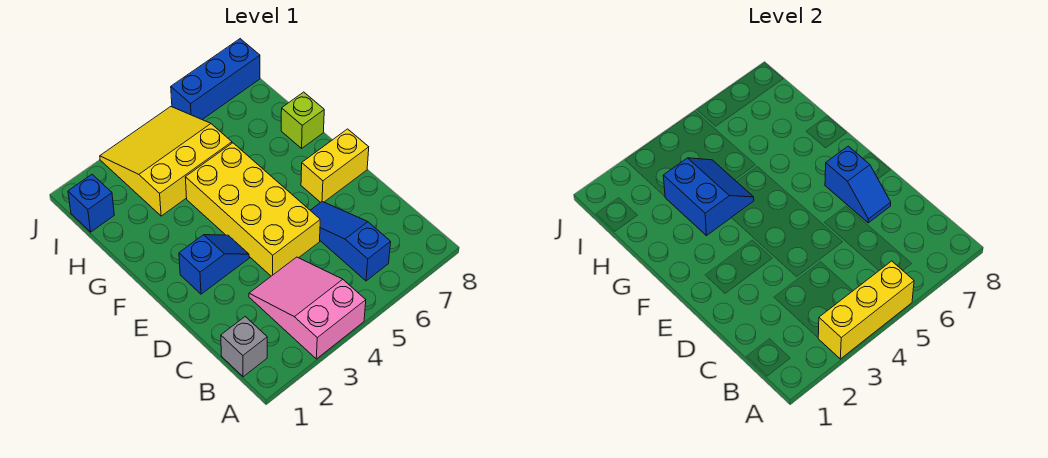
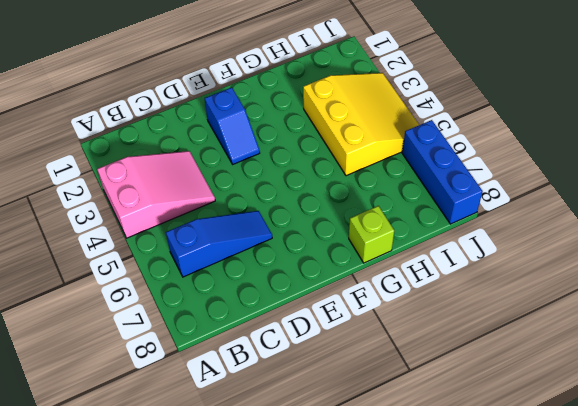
none -> grey brick B1 level 1
none -> yellow brick D4:G5 level 1
none -> yellow brick E7:E8 level 1

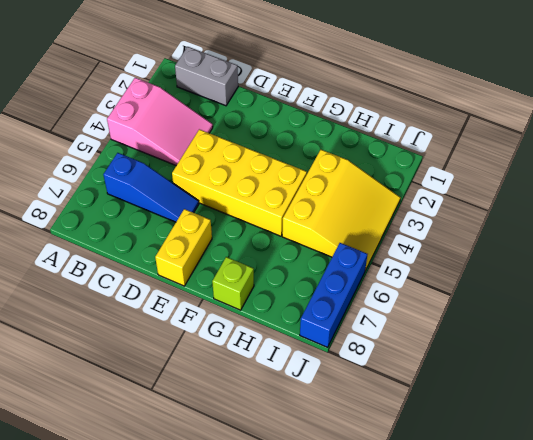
grey brick B1:C1 level 1 -> grey brick B1 level 1
none -> blue slope E2:E3 level 1 top 2
none -> blue brick I1 level 1
none -> yellow brick A3:A5 level 2

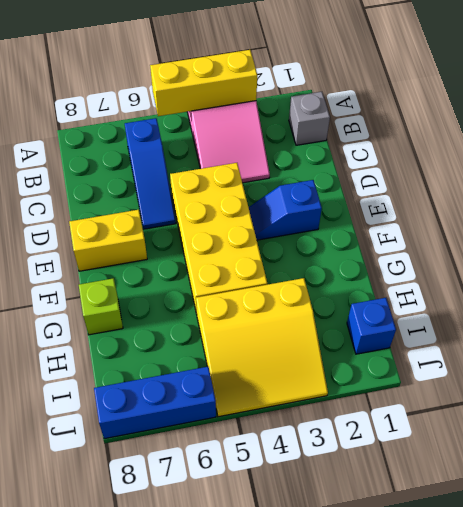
none -> blue slope D7:E7 level 2 top E
none -> blue slope G3:H4 level 2 top 3

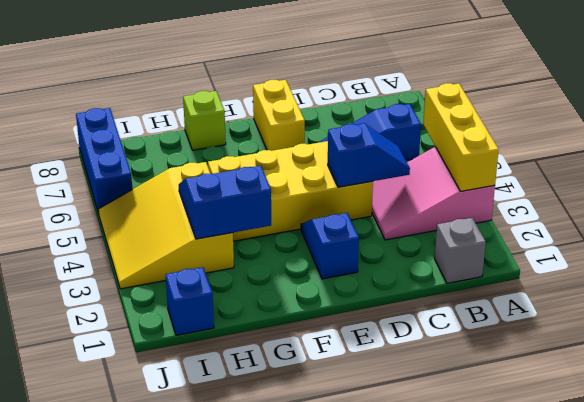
blue slope C4:D4 level 2 top D -> blue slope D7:E7 level 2 top E

